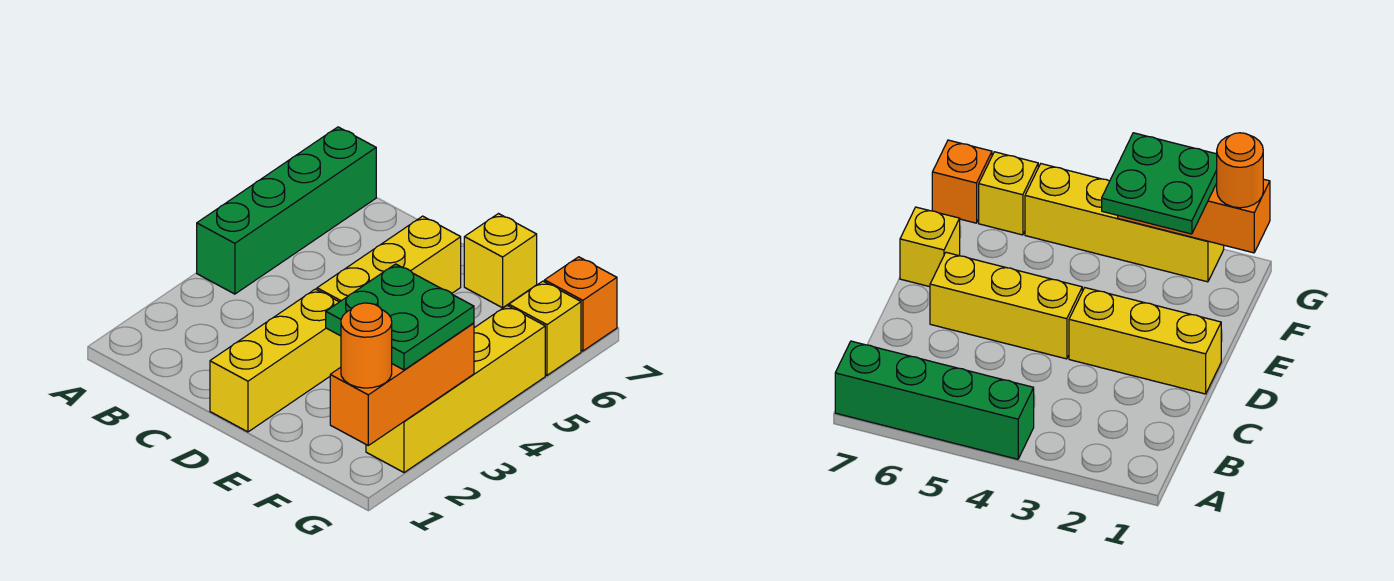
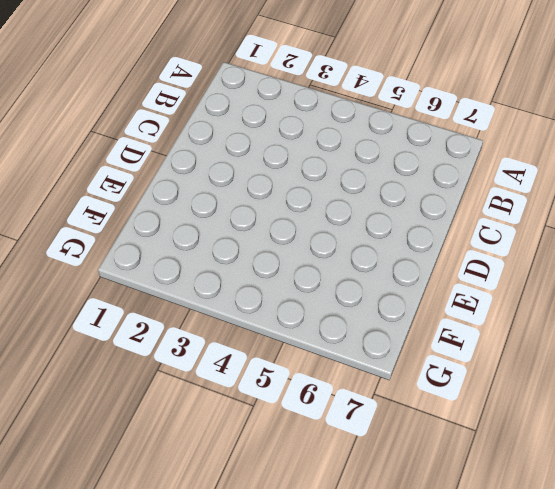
none -> green brick A4:A7 level 1
none -> yellow brick D1:D3 level 1

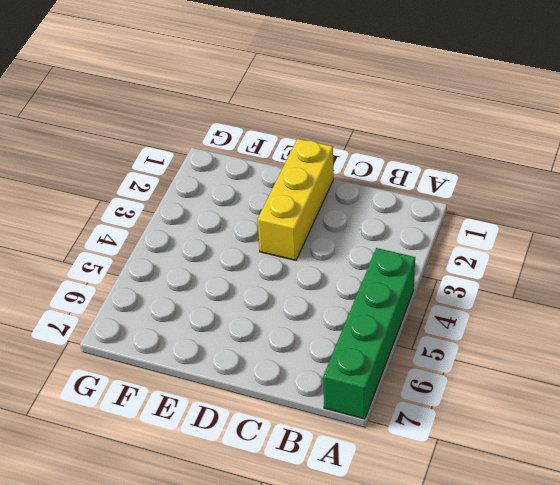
none -> yellow brick D4:D6 level 1
none -> yellow brick E7 level 1

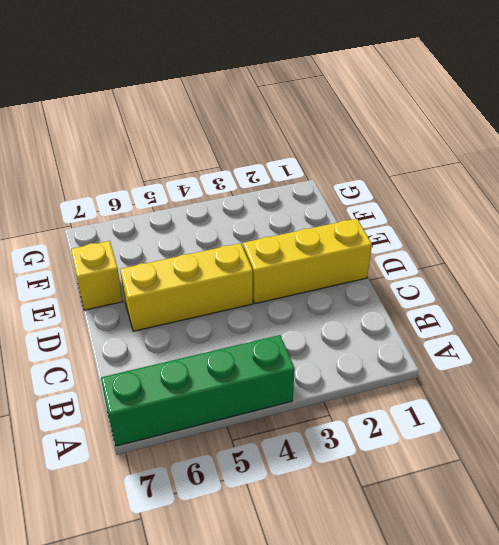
none -> yellow brick G2:G5 level 1
none -> yellow brick G6 level 1

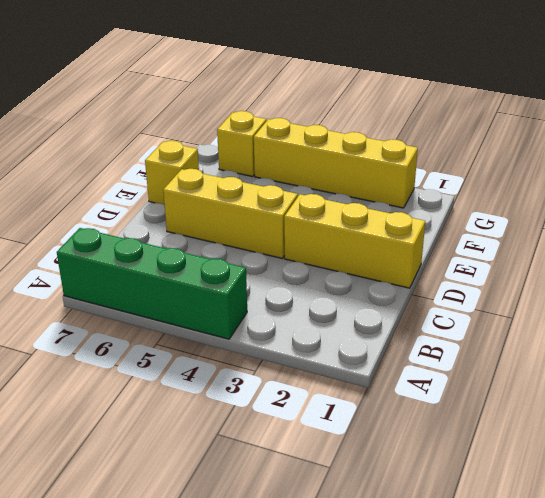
none -> orange brick G7 level 1
none -> orange brick G1:G3 level 2

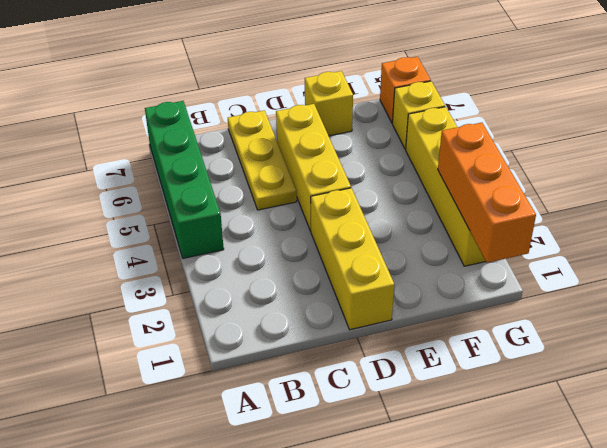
yellow plate C5:C7 level 1 -> none
none -> green plate F2:G3 level 3
none -> orange round brick G1 level 3

